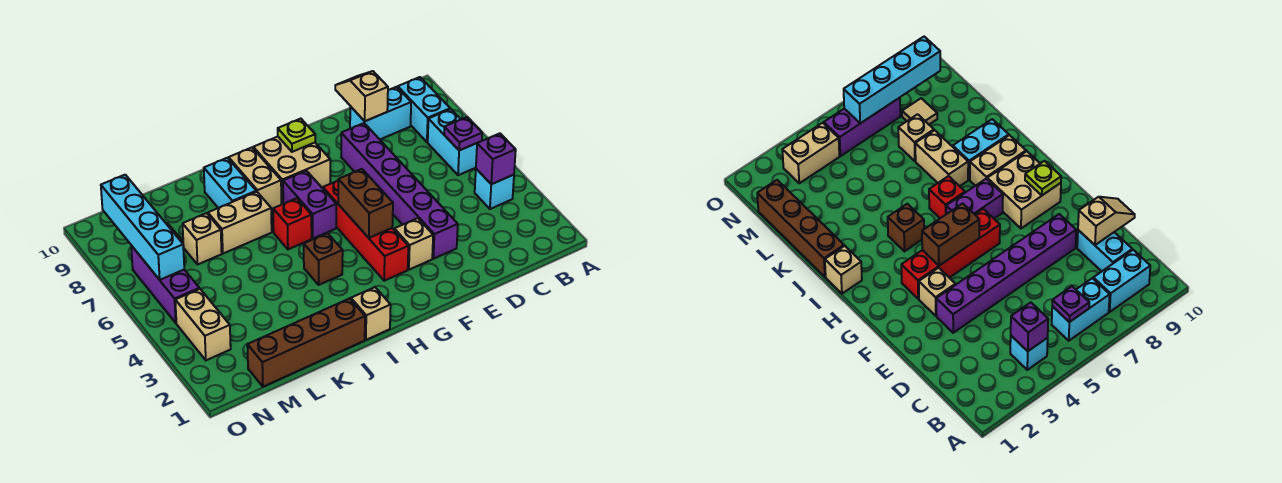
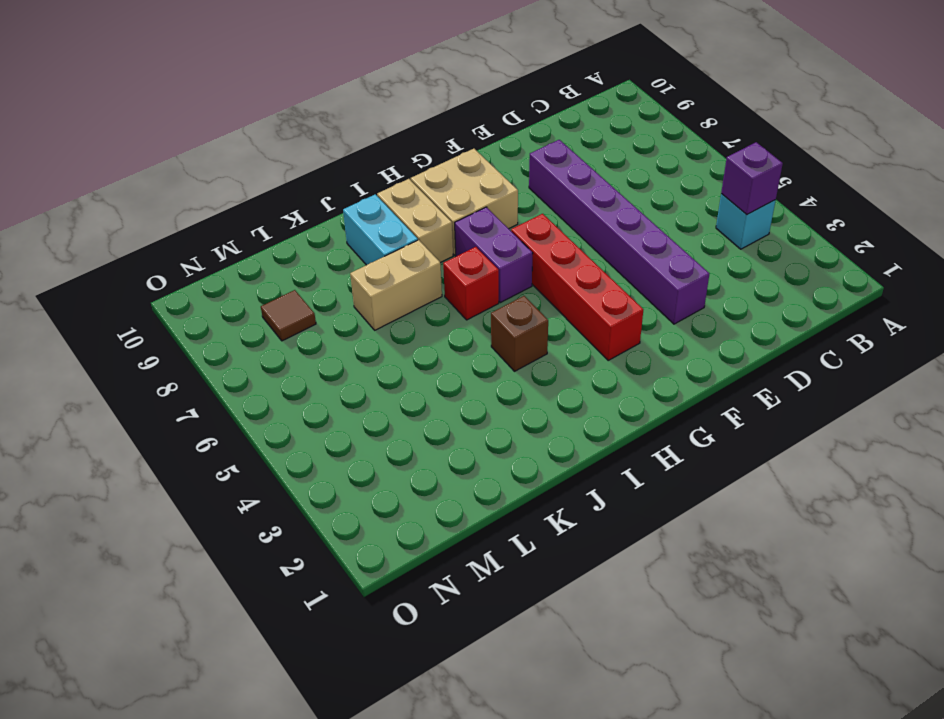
brown tile M8 level 1 -> tan tile M8 level 1
none -> cyan brick B6:B7 level 1
none -> cyan brick B8:B9 level 1
none -> cyan brick C9:D9 level 1

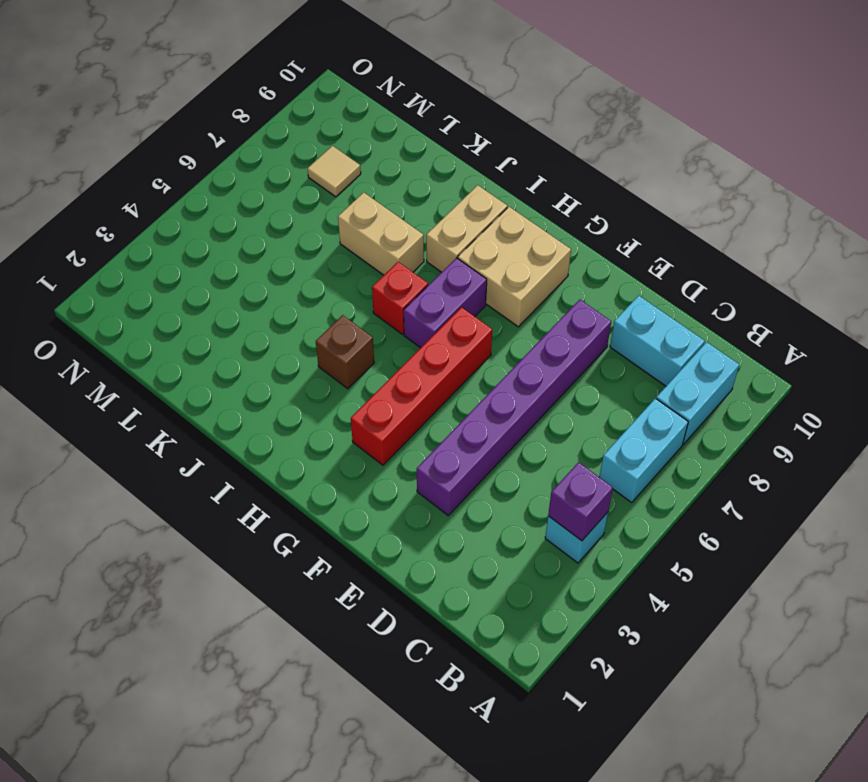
none -> tan brick F3 level 1
none -> tan brick I1 level 1
none -> brown brick J1:M1 level 1

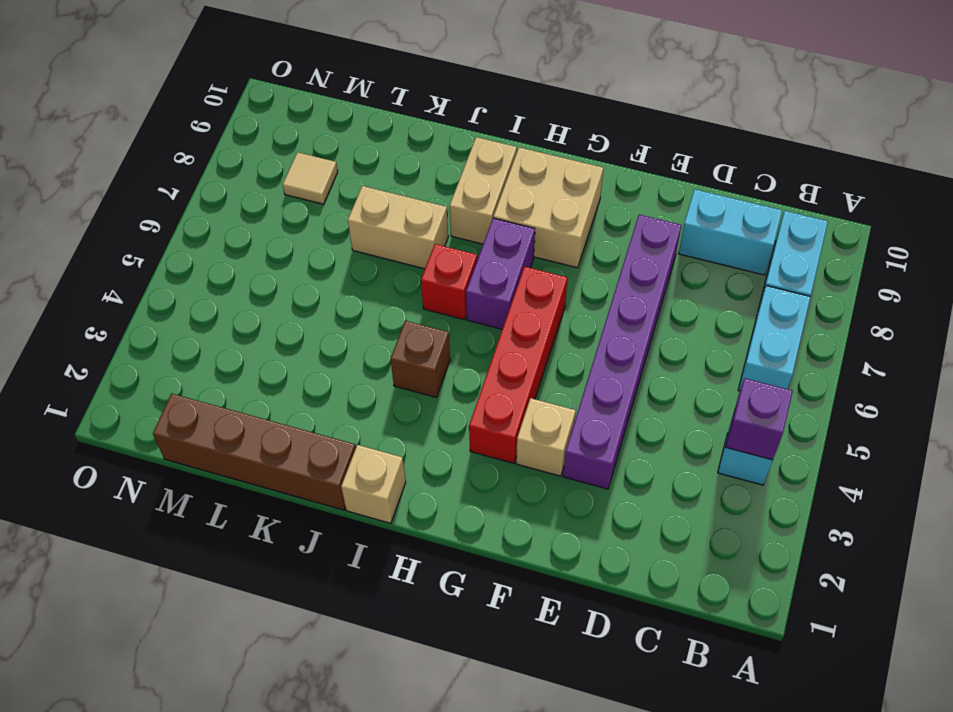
none -> cyan brick J8:J9 level 1
none -> tan brick L7 level 1
none -> tan brick N3:N4 level 1

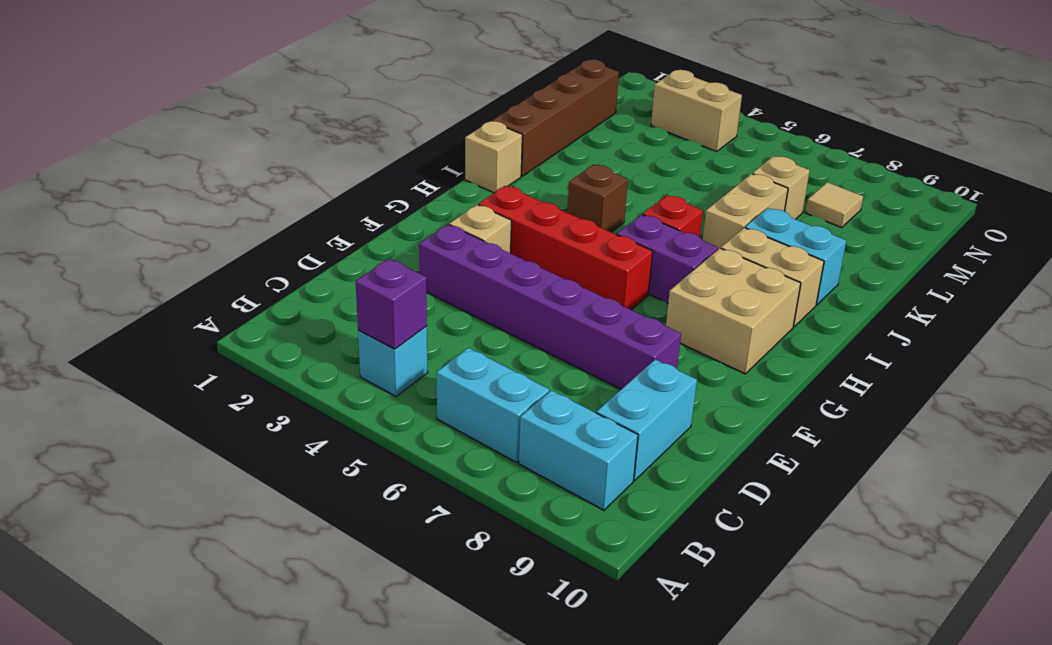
none -> purple brick N5:N7 level 1
none -> purple plate B6 level 2
none -> tan slope D9:D10 level 2 top 9

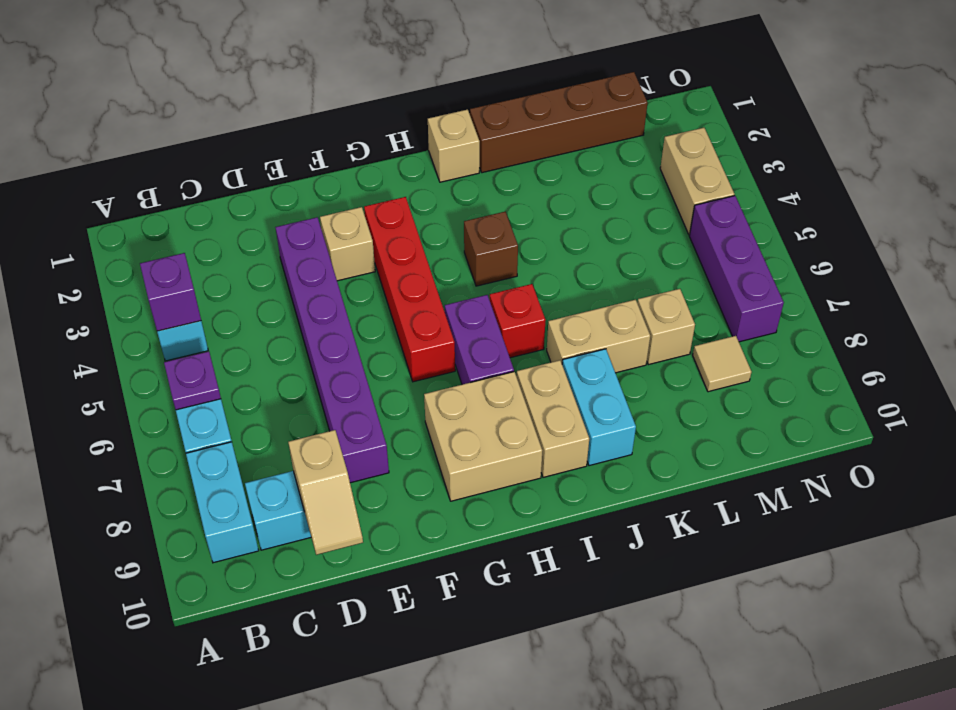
none -> brown brick G4:G5 level 2
none -> lime plate G9 level 2
none -> cyan brick N6:N9 level 2

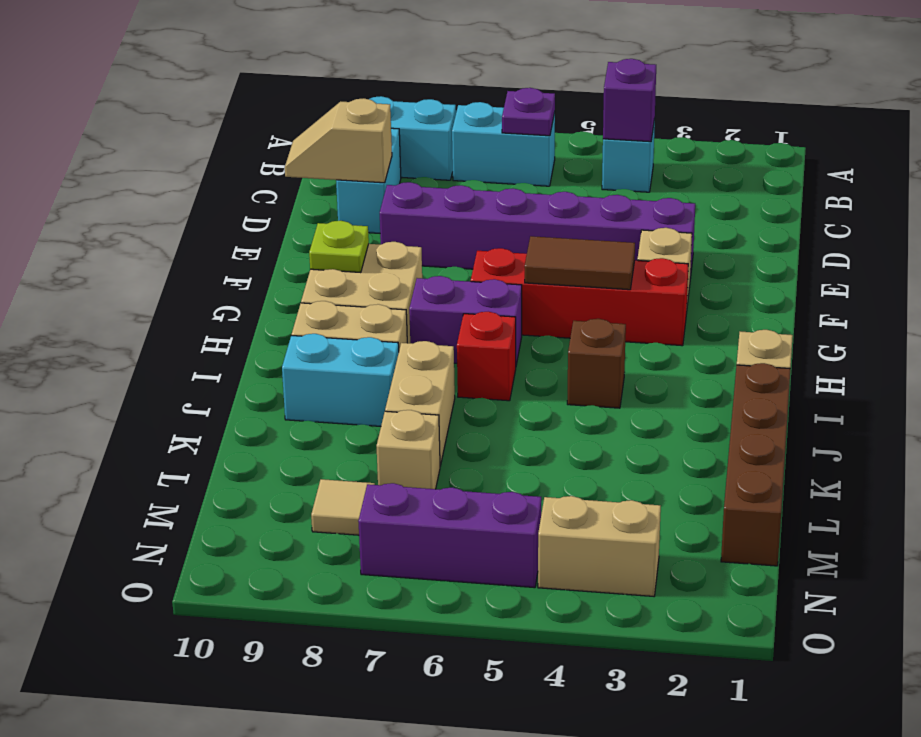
brown tile G4:G5 level 2 -> brown brick G4:G5 level 2
none -> cyan brick N6:N9 level 2

